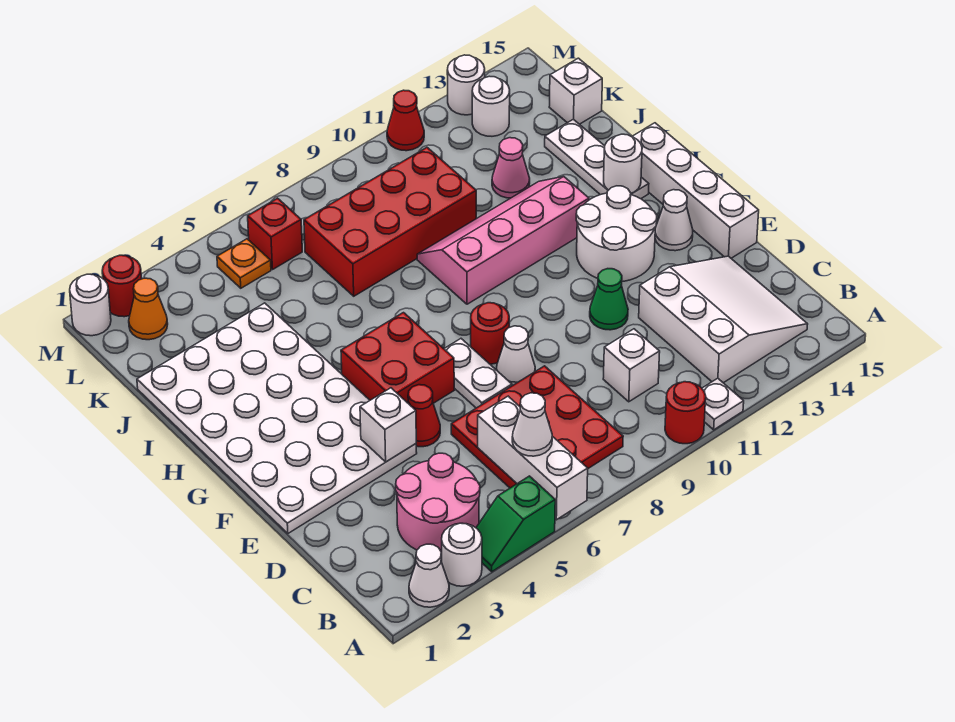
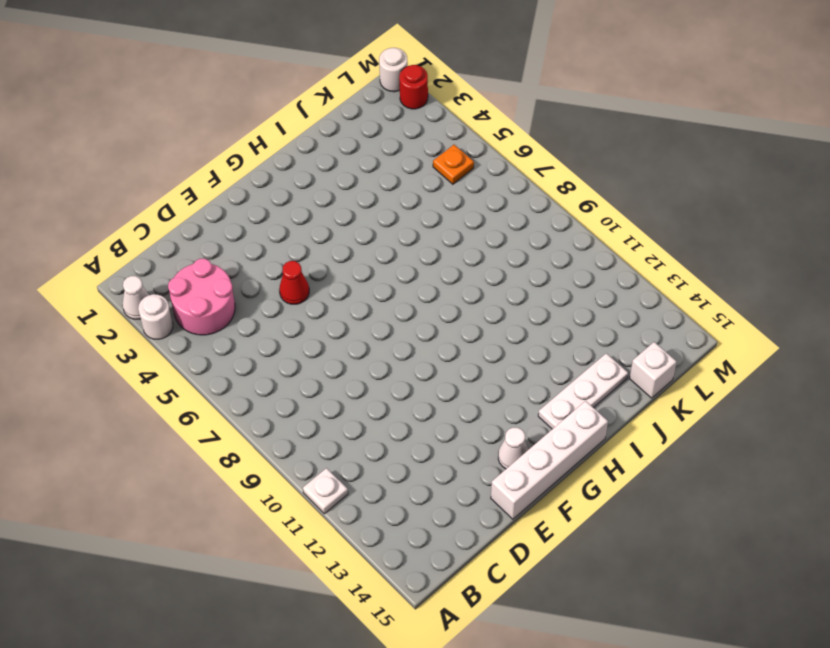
none -> green slope A4:A5 level 1 top 5
none -> red round brick A10 level 1
none -> red plate B6:D8 level 1
none -> white slope B12:D14 level 1 top 12

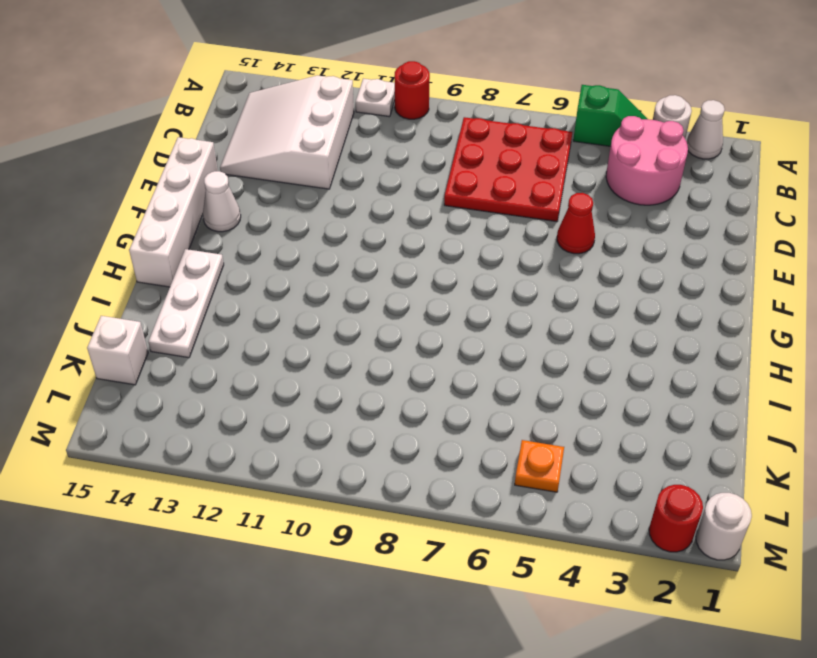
none -> white brick C10 level 1
none -> white plate E1:J4 level 1
none -> white plate E7:F7 level 1
none -> white cone E8 level 1

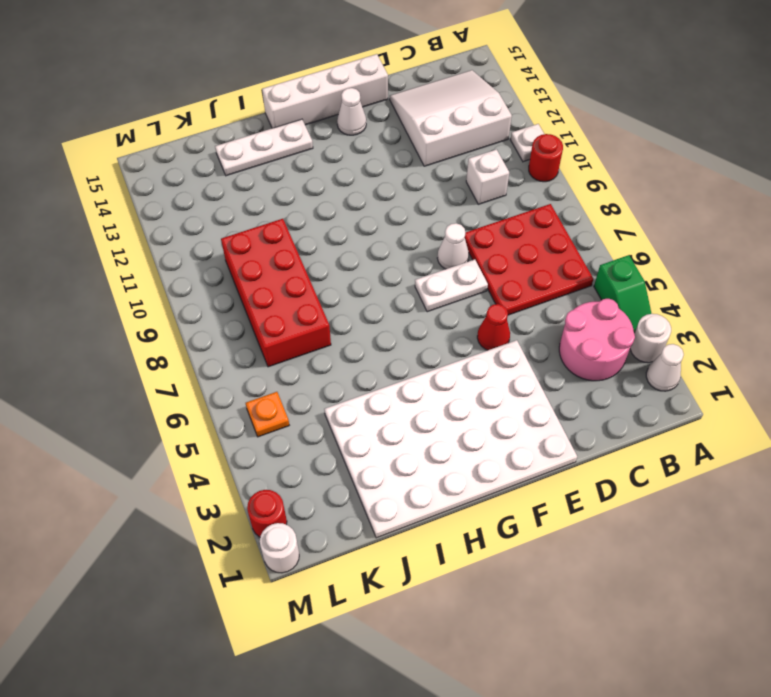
none -> green cone E11 level 1
none -> red brick F5:G6 level 1
none -> red round brick F8 level 1
none -> white round brick F12:G13 level 1

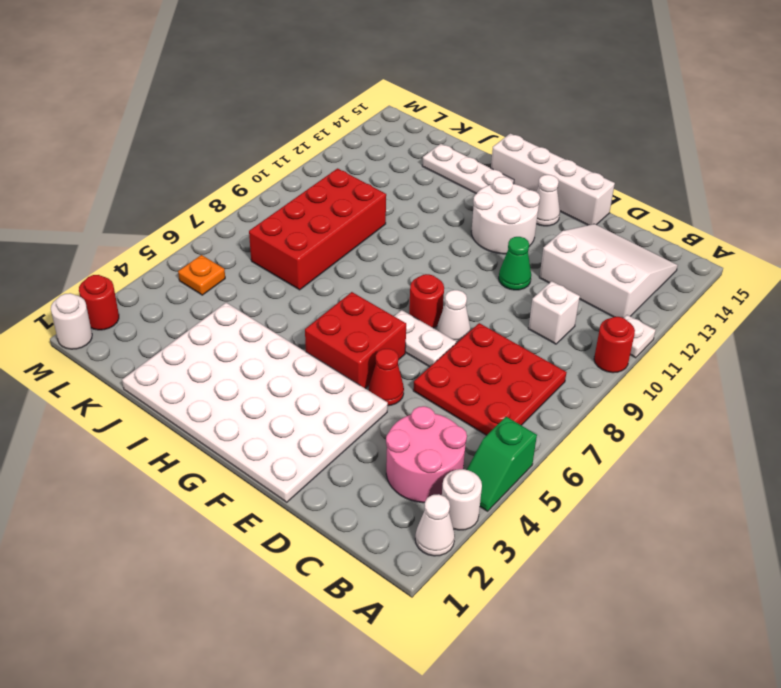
none -> pink slope H9:I12 level 1 top H
none -> pink cone J12 level 1
none -> white brick K15 level 1
none -> orange cone L2 level 1

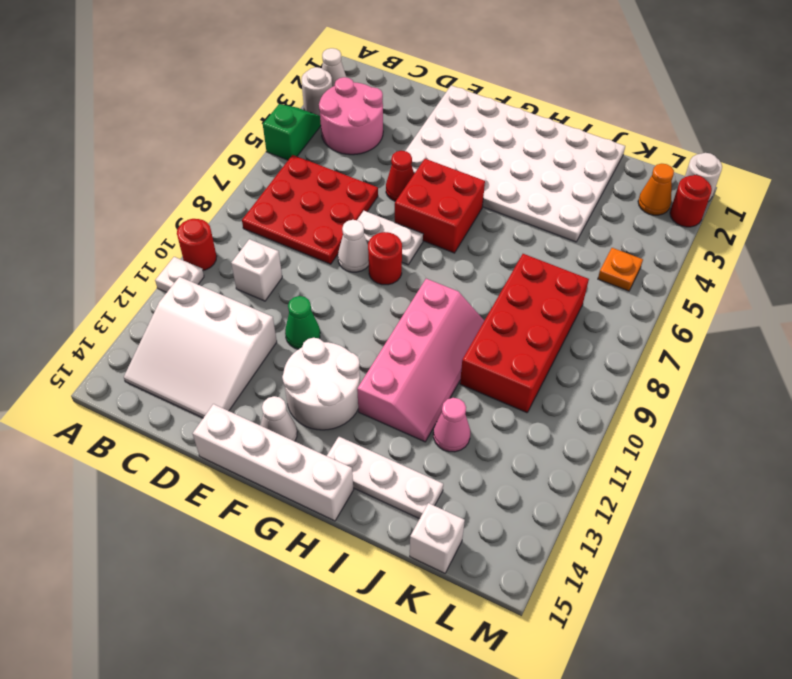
none -> red brick L6 level 1
none -> white round brick L13 level 1
none -> red cone M11 level 1
none -> white round brick M13 level 1

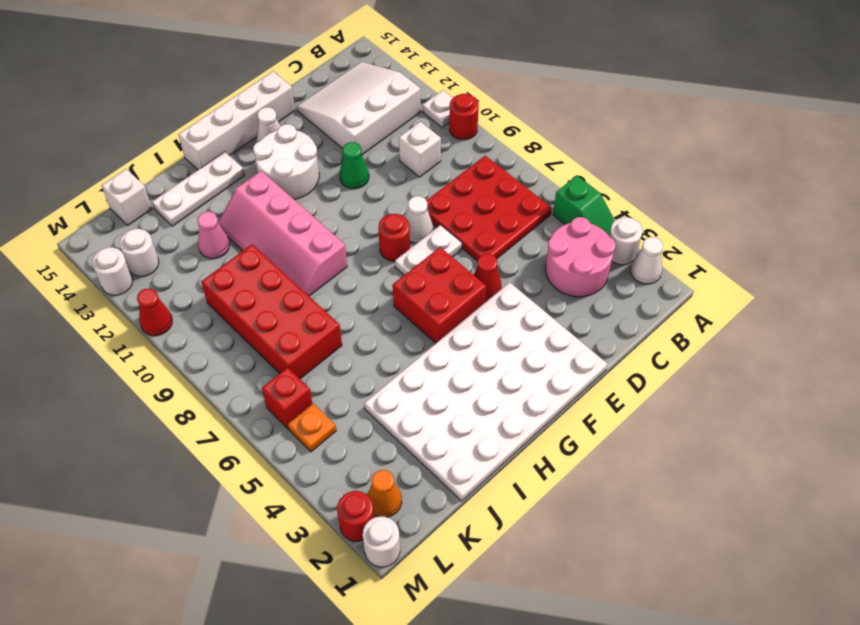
none -> white brick A6:C6 level 2
none -> white brick E4 level 2
none -> white round brick H14 level 2
none -> white cone B6 level 3

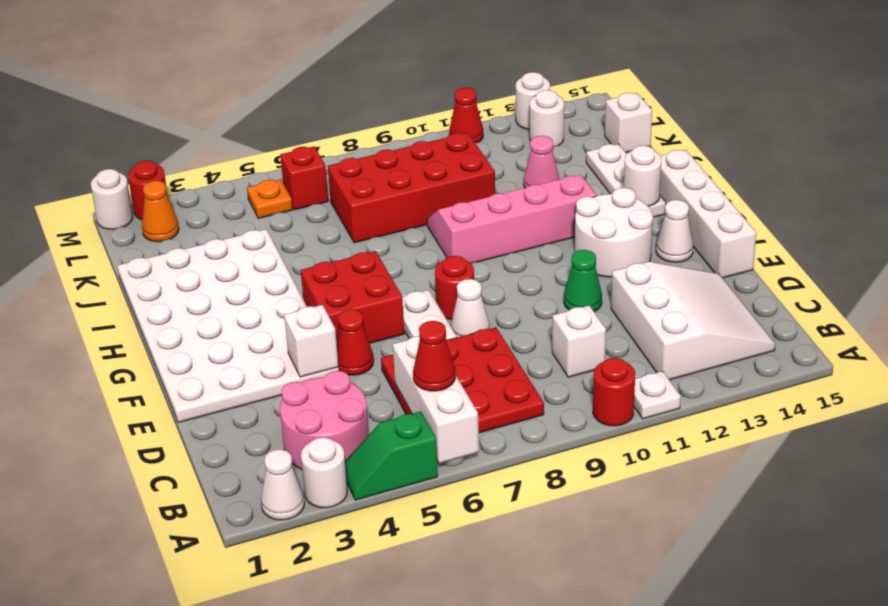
red cone B6 level 3 -> white cone B6 level 3

